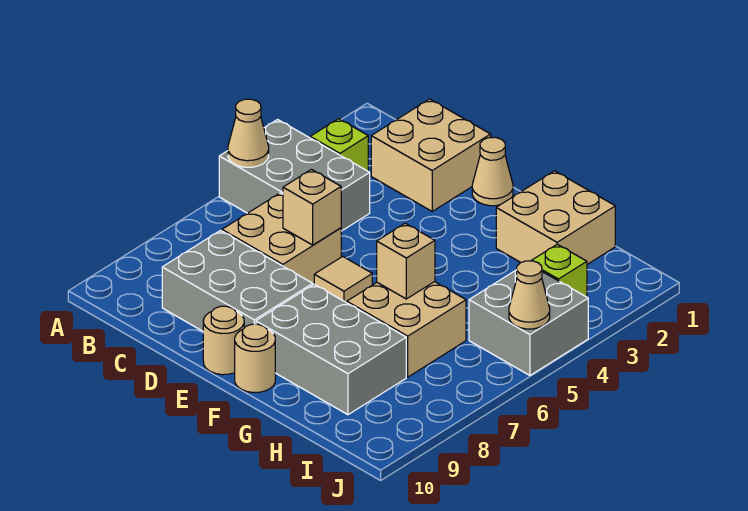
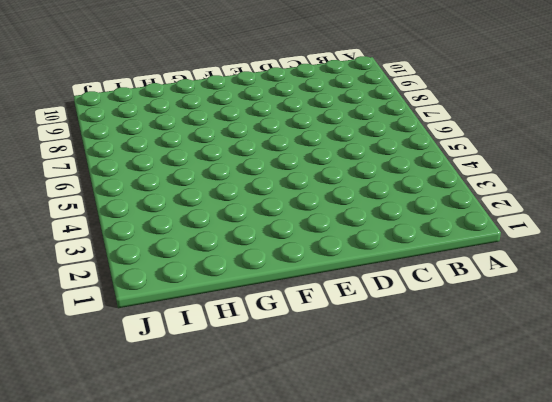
none -> grey brick A4:C5 level 1
none -> lime brick B3 level 1
none -> tan brick C1:D2 level 1

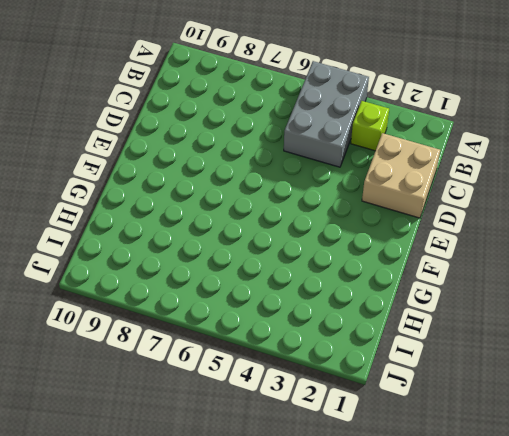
none -> tan brick C6:D7 level 1
none -> grey brick C8:E9 level 1
none -> tan cone E1 level 1

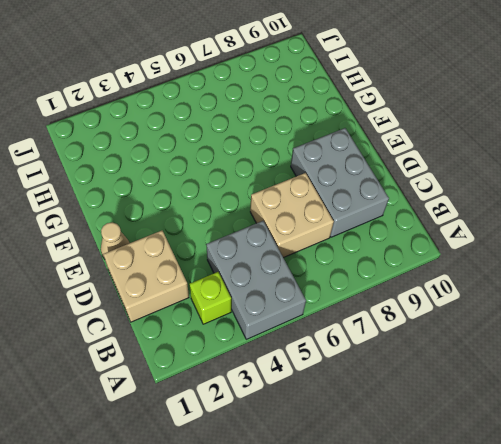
none -> tan tile E6 level 1
none -> tan round brick E10 level 1
none -> grey brick F8:H9 level 1

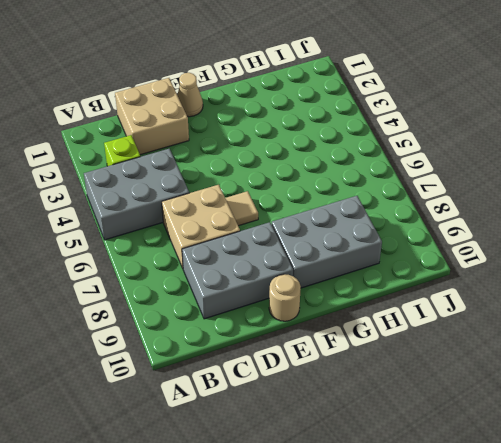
none -> tan round brick F10 level 1
none -> tan brick G1:H2 level 1
none -> tan brick G6:H7 level 1

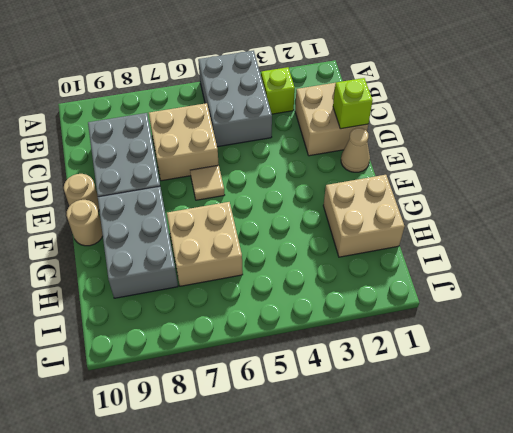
lime brick D1 level 2 -> lime brick I3 level 1
none -> grey brick I4:J5 level 1
none -> tan cone A5 level 2
none -> tan brick D6 level 2

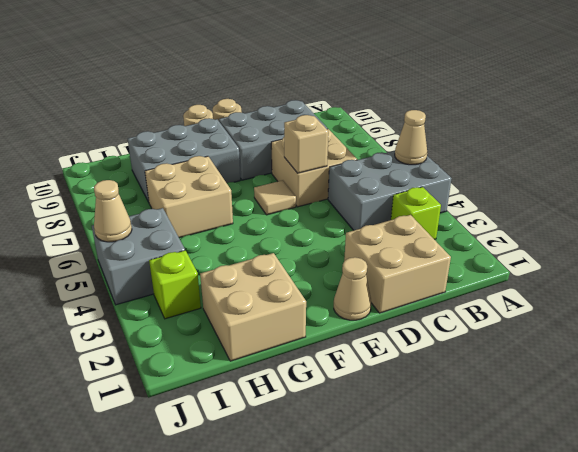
none -> tan brick G6 level 2

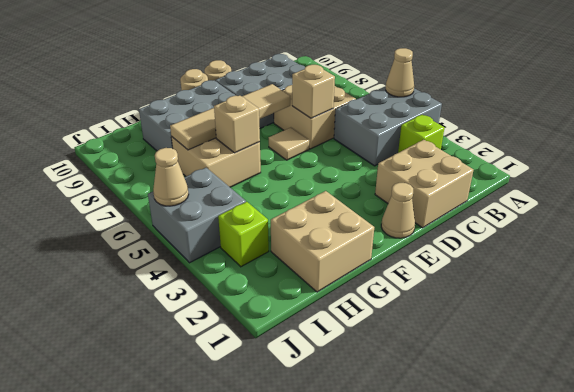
tan tile E7:H7 level 2 -> none

